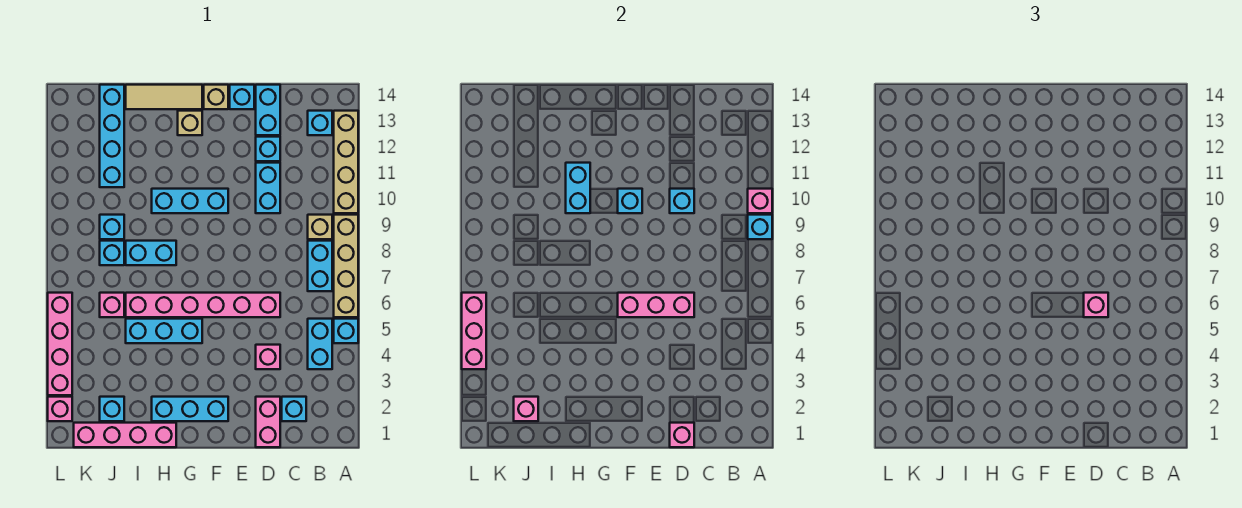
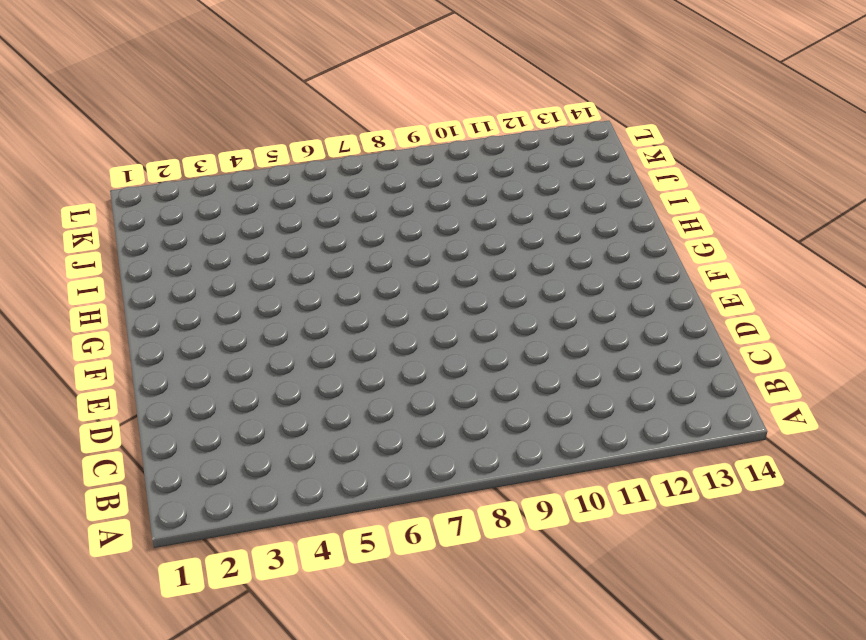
none -> cyan brick A5 level 1
none -> tan brick A6:A9 level 1
none -> tan brick A10:A13 level 1
none -> cyan brick B4:B5 level 1

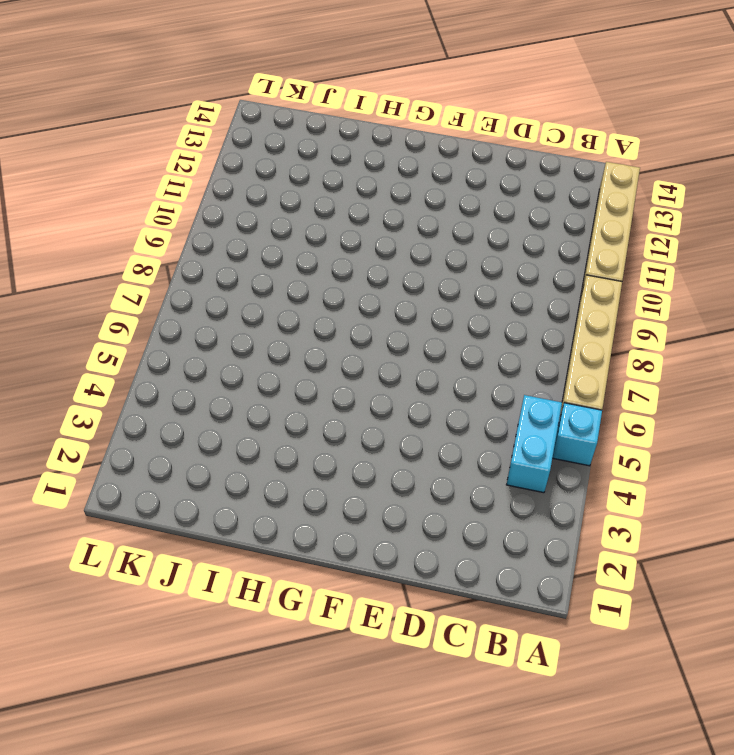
none -> cyan brick B7:B8 level 1
none -> tan brick B9 level 1
none -> cyan brick B13 level 1
none -> cyan brick C2 level 1

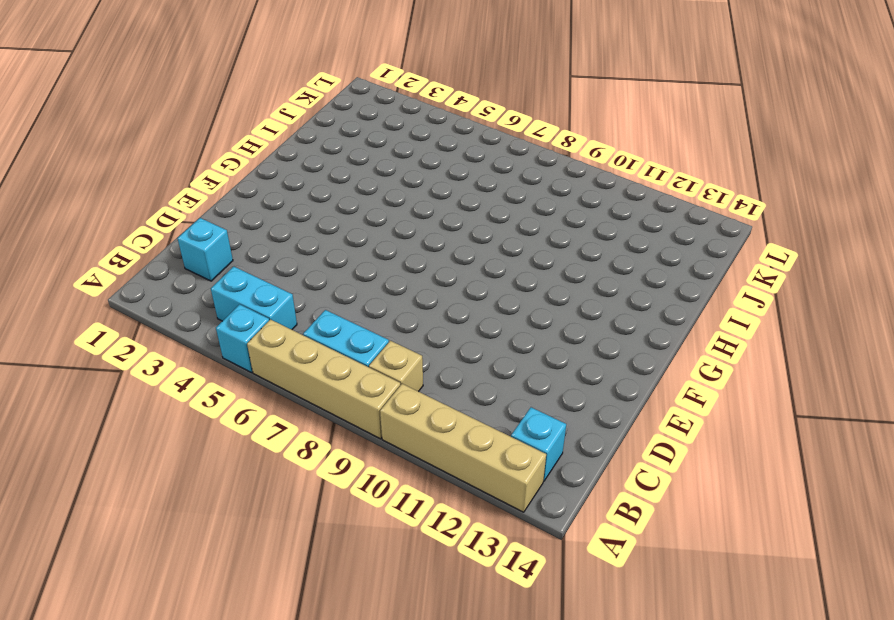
none -> pink brick D1:D2 level 1
none -> pink brick D4 level 1
none -> pink brick D6:I6 level 1
none -> cyan brick D10:D11 level 1

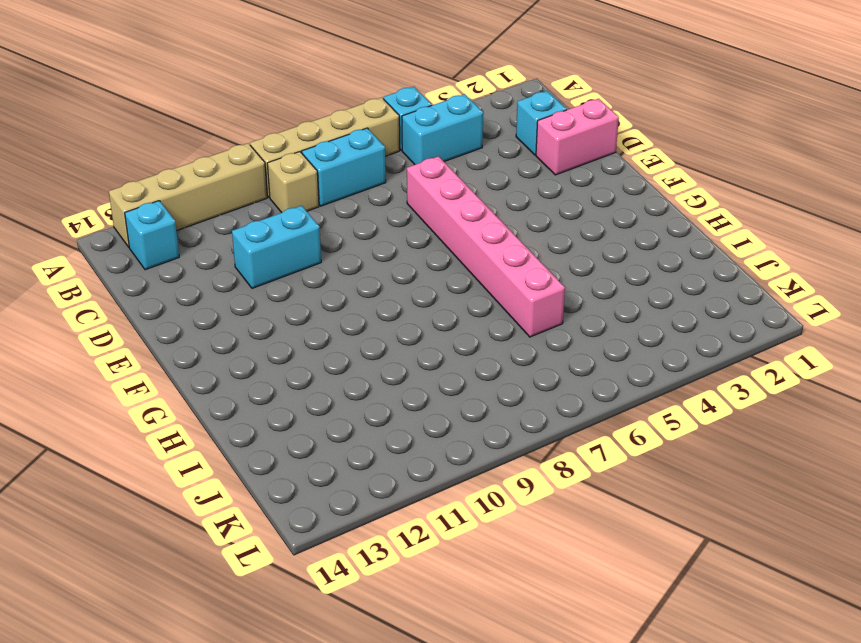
none -> pink brick D4 level 1
none -> cyan brick D12 level 1
none -> cyan brick D13:D14 level 1
none -> cyan brick E14 level 1

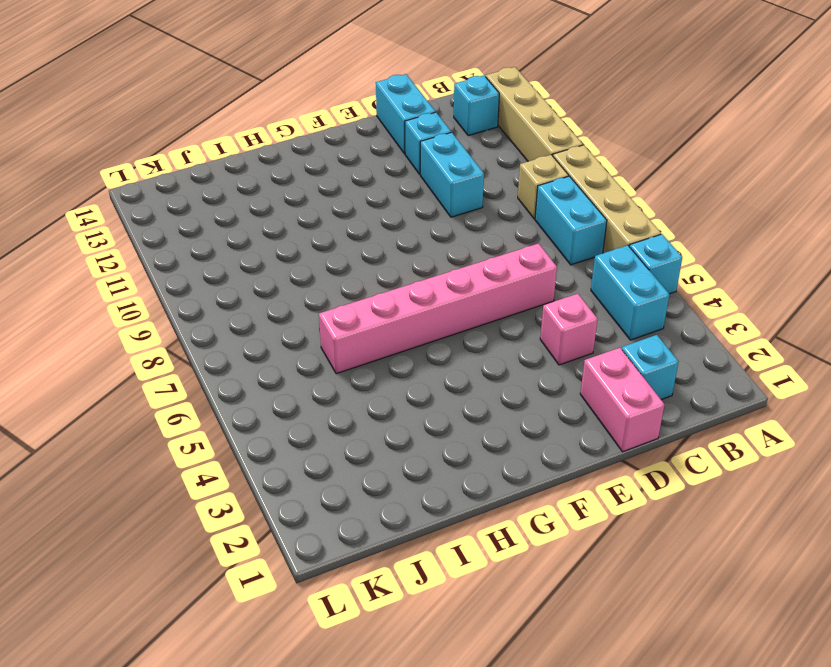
none -> cyan brick E14 level 1
none -> cyan brick F2:H2 level 1
none -> cyan brick F10:H10 level 1
none -> tan brick F14 level 1

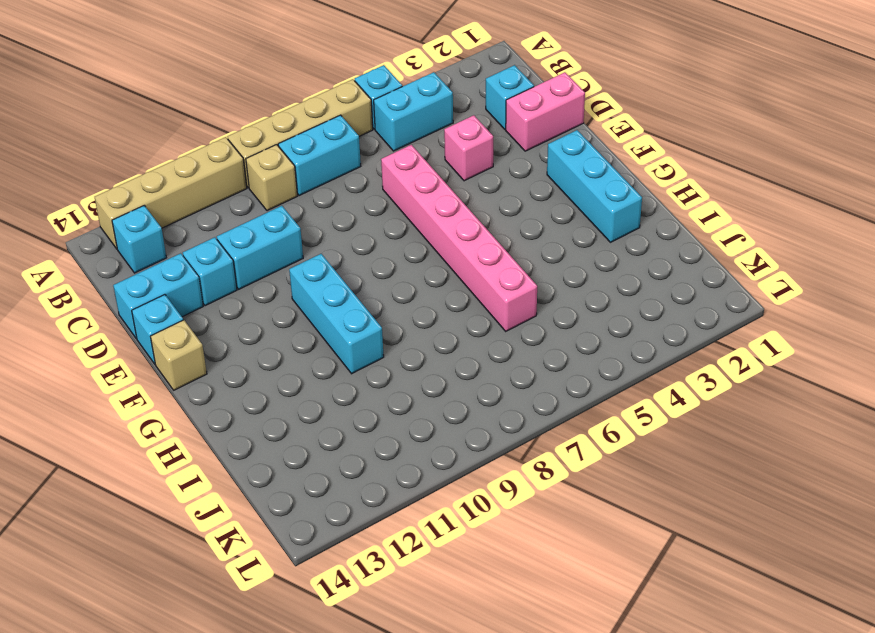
none -> cyan brick G5:I5 level 1
none -> tan brick G13 level 1
none -> tan tile G14:I14 level 1
none -> pink brick H1:K1 level 1

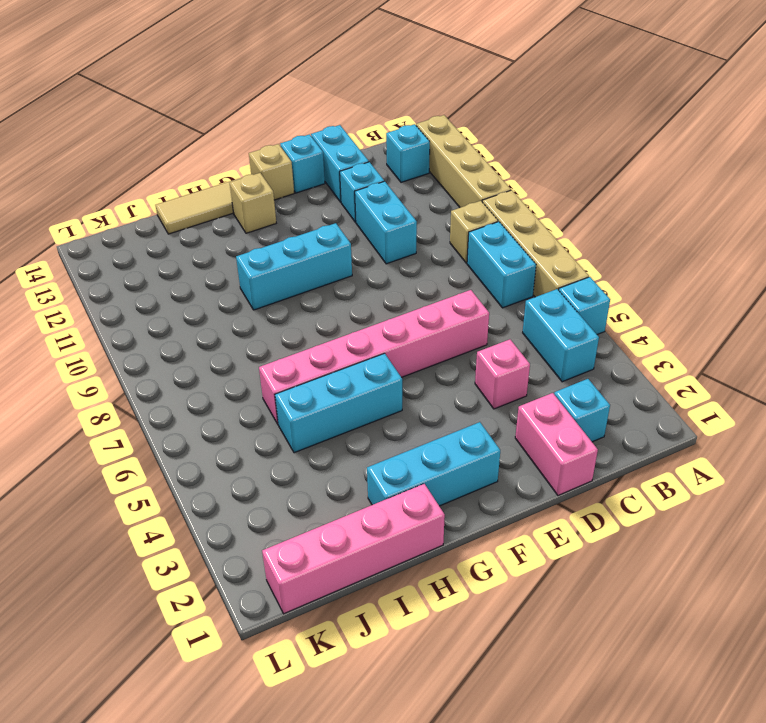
none -> cyan brick H8:I8 level 1
none -> cyan brick J2 level 1
none -> pink brick J6 level 1
none -> cyan brick J8 level 1

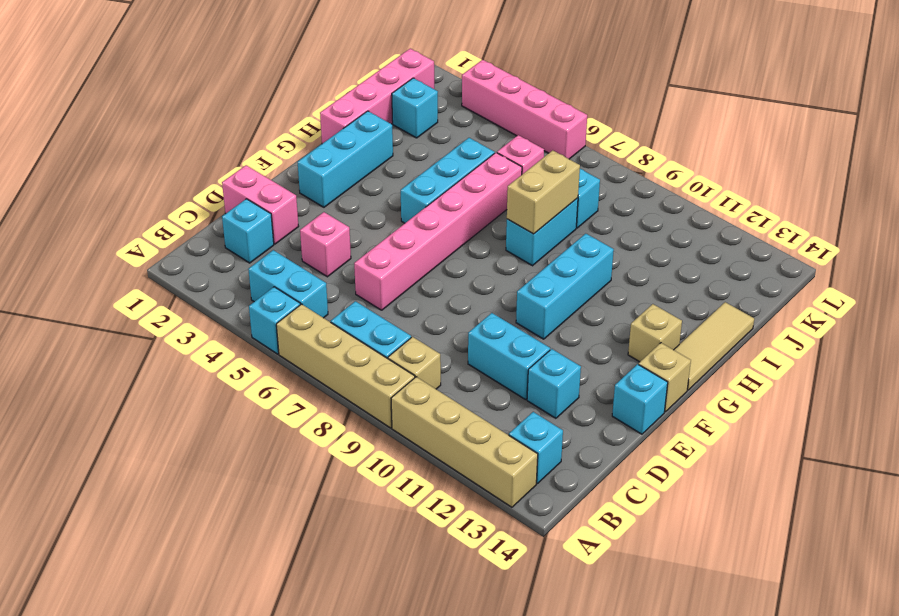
tan brick H8:I8 level 2 -> none
none -> cyan brick D13:D14 level 1
none -> cyan brick J9 level 1
none -> cyan brick J11:J14 level 1
none -> pink brick L2 level 1

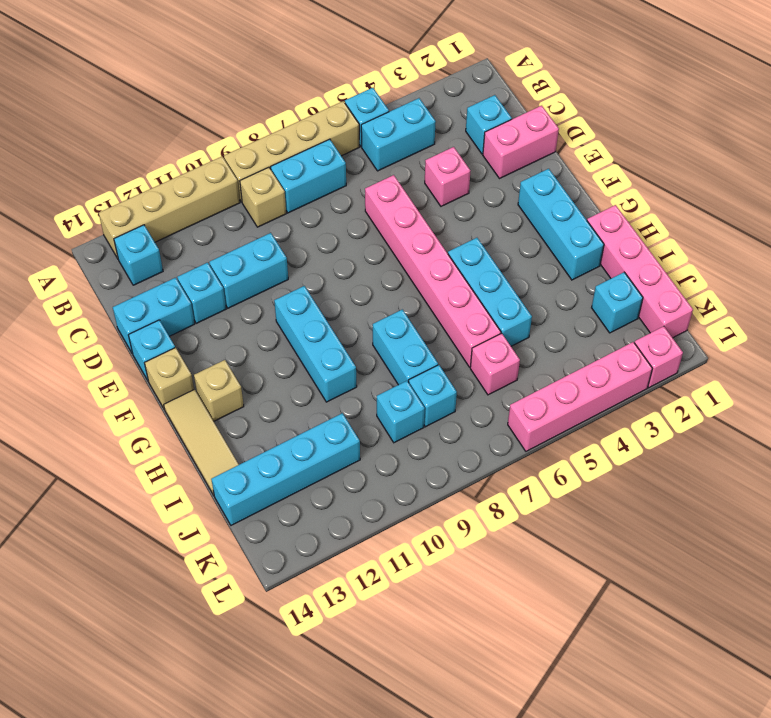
none -> cyan brick A9 level 2
none -> pink brick A10 level 2
none -> pink brick D1 level 2
none -> pink brick D6:F6 level 2

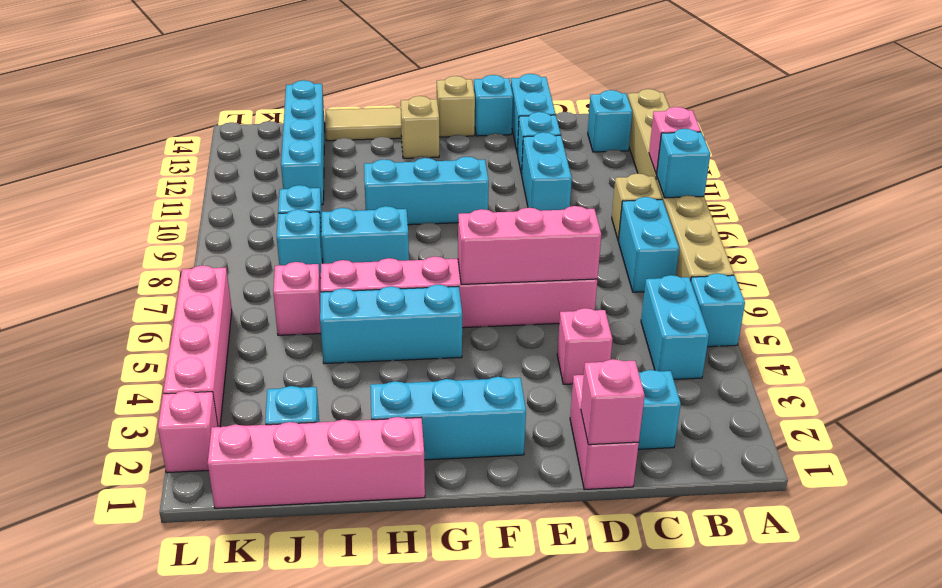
none -> cyan brick D10 level 2
none -> cyan brick F10 level 2
none -> cyan brick H10:H11 level 2
none -> pink brick J2 level 2

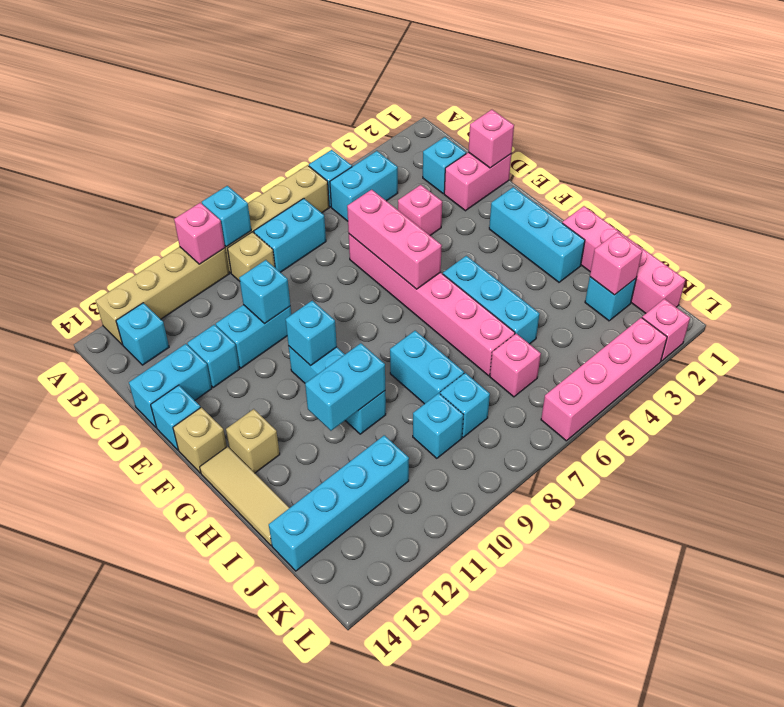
none -> pink brick L4:L6 level 2
none -> pink brick D6 level 3

